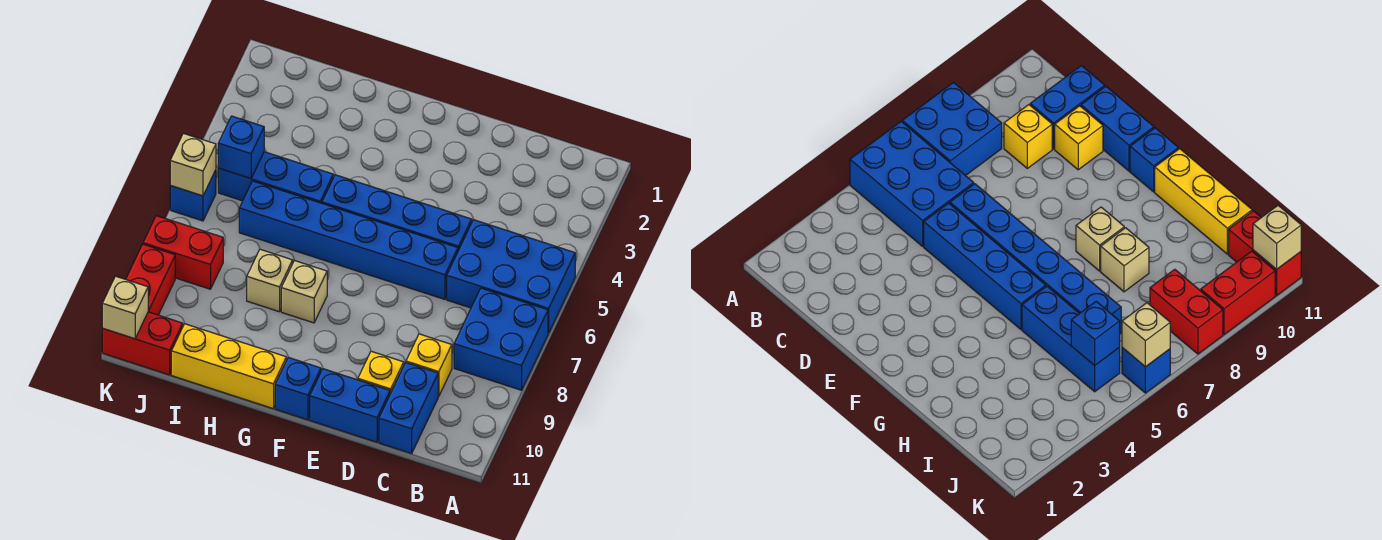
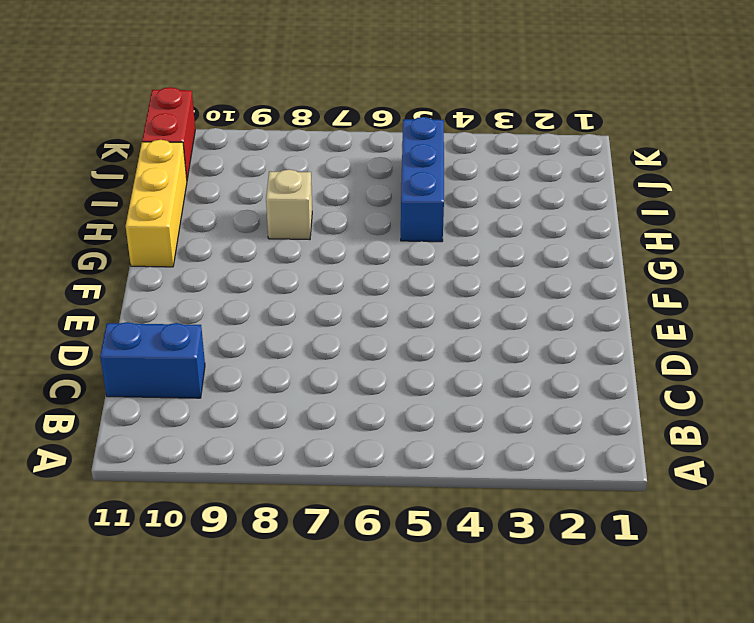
none -> blue brick A5:C6 level 1
none -> blue brick A7:B8 level 1
none -> yellow brick C9 level 1

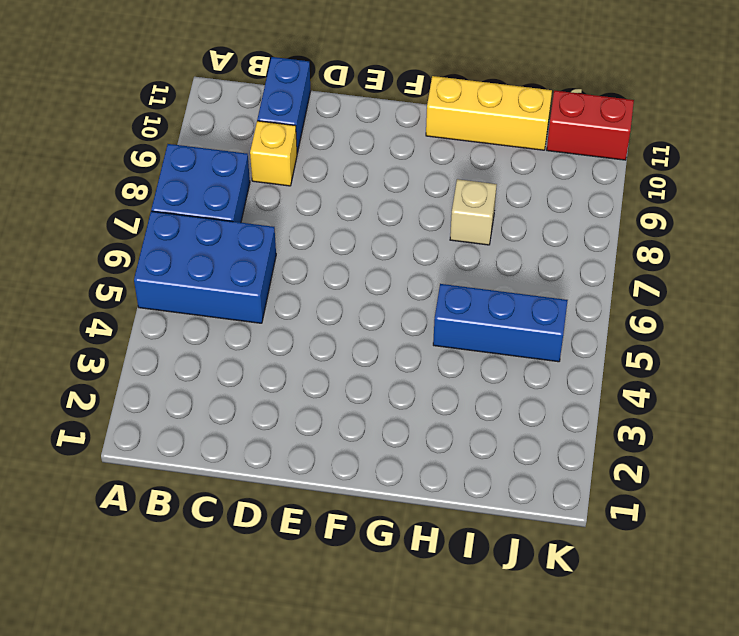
none -> blue brick D5:G5 level 1
none -> blue brick D6:I6 level 1
none -> yellow brick D10 level 1

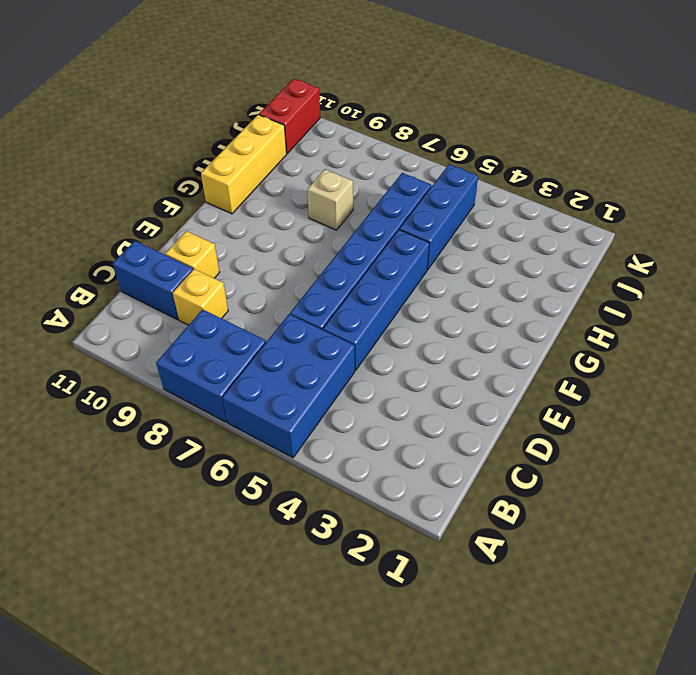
none -> blue brick D11:E11 level 1
none -> blue brick F11 level 1
none -> tan brick G8 level 1

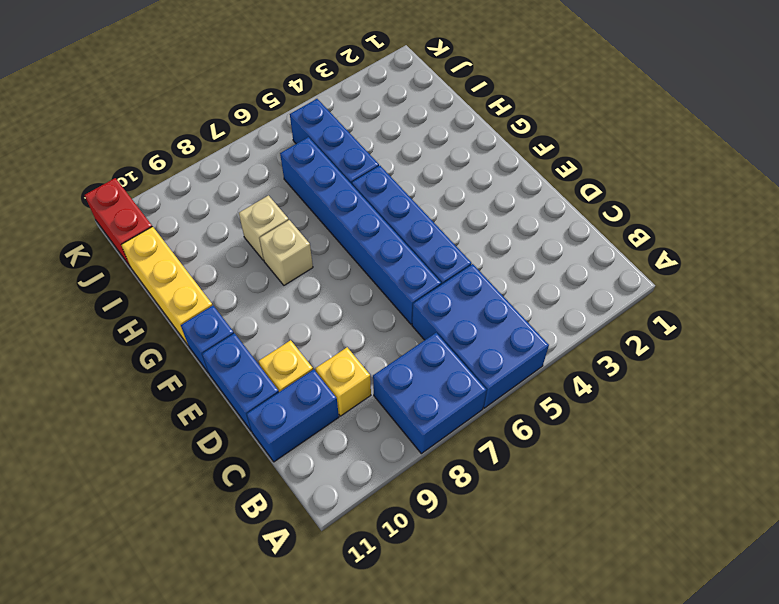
none -> red brick J8:K8 level 1
none -> blue brick K6 level 1
none -> red brick K9:K10 level 1

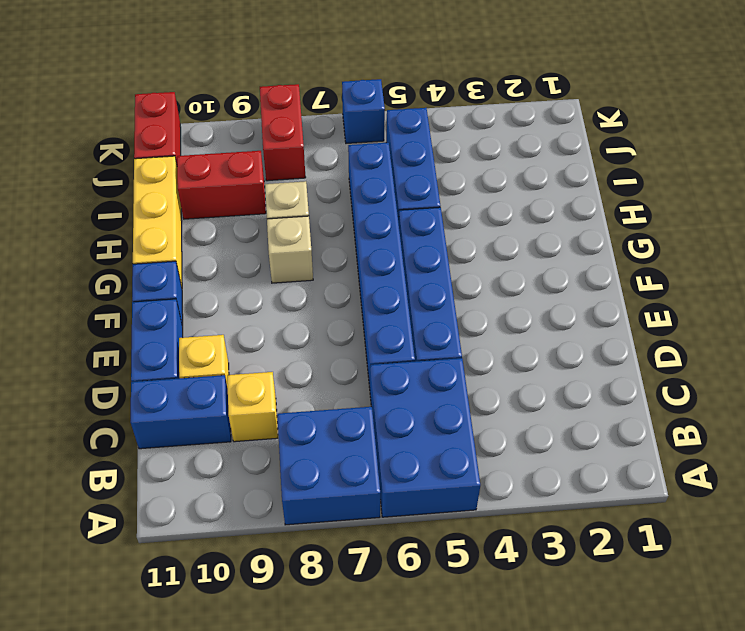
red brick I9:I10 level 1 -> red brick K9:K10 level 1
none -> blue brick J5 level 2
none -> tan brick K6 level 2
none -> tan brick K11 level 2

